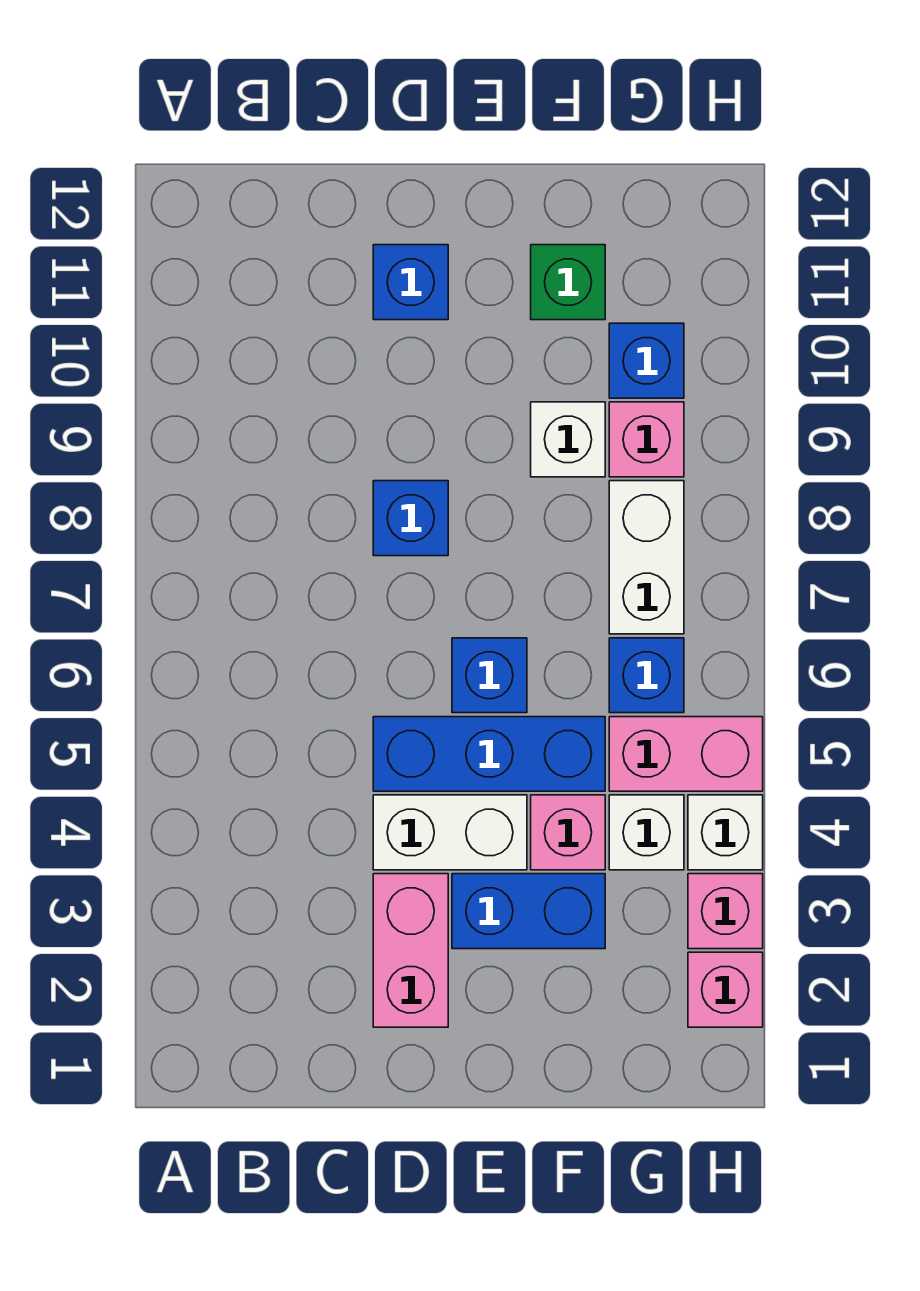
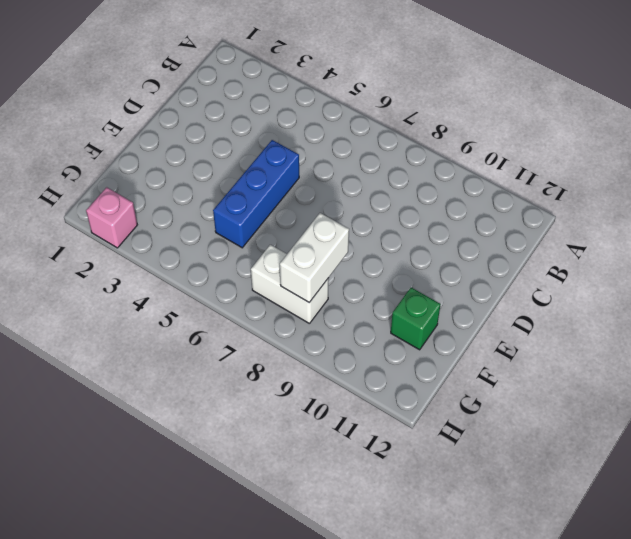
white brick F8:G8 level 2 -> white brick D4:E4 level 1
none -> pink brick D2:D3 level 1
none -> blue brick D8 level 1
none -> blue brick D11 level 1

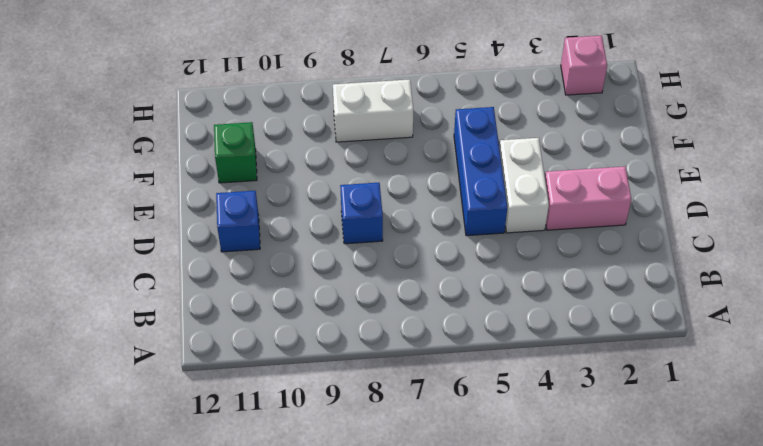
none -> blue brick E3:F3 level 1
none -> blue brick E6 level 1
none -> pink brick F4 level 1

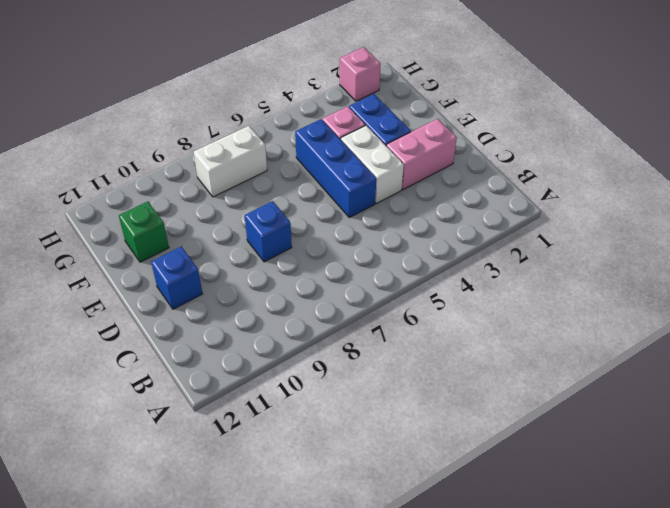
none -> blue brick E6 level 1
none -> white brick F9 level 1
none -> white brick G4 level 1

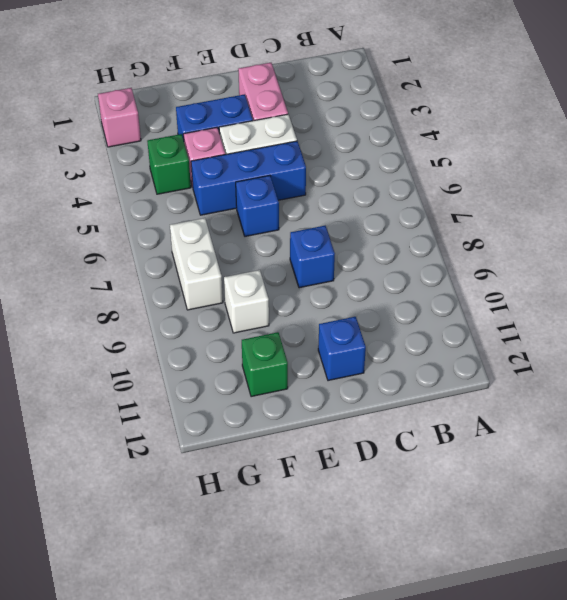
green brick G4 level 1 -> white brick G4 level 1
none -> pink brick G5:H5 level 1
none -> blue brick G6 level 1
none -> pink brick G9 level 1

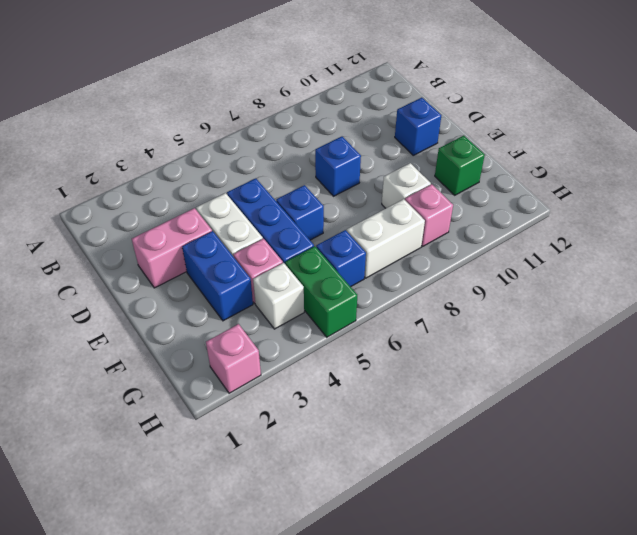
green brick G5:H5 level 1 -> pink brick G5:H5 level 1
none -> blue brick G10 level 1
none -> pink brick H3 level 1
none -> white brick H4 level 1

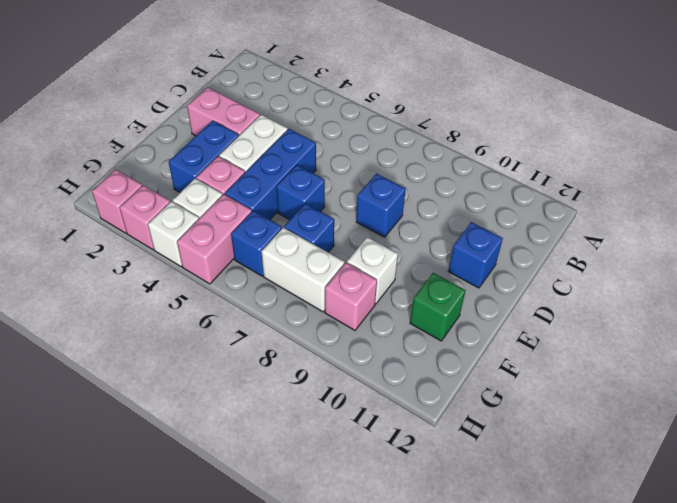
blue brick F7 level 1 -> blue brick G10 level 1

